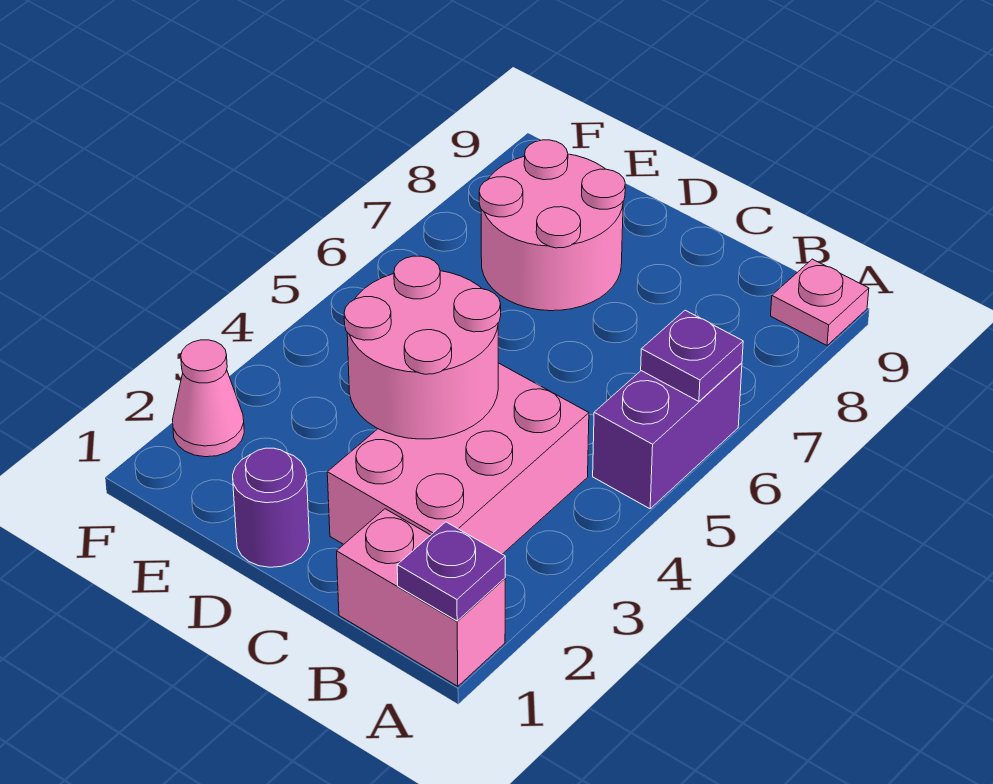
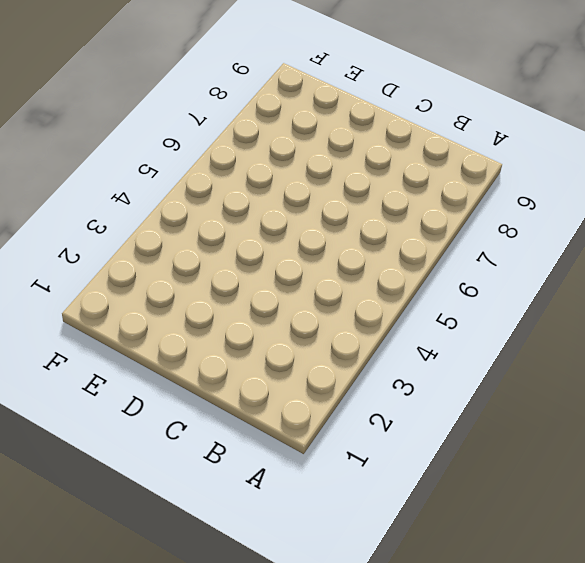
none -> pink brick A1:B1 level 1
none -> purple brick A5:A6 level 1

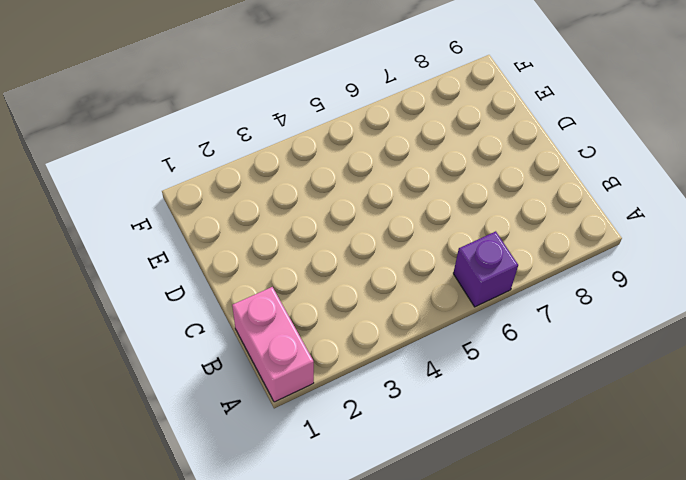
purple brick A6 level 1 -> purple brick A5:A6 level 1
none -> pink plate A9 level 1
none -> pink brick B2:C4 level 1

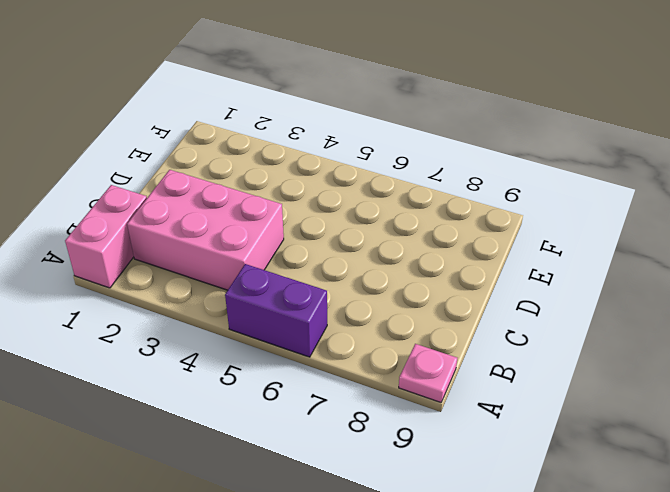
none -> purple round brick D1 level 1
none -> pink round brick D7:E8 level 1

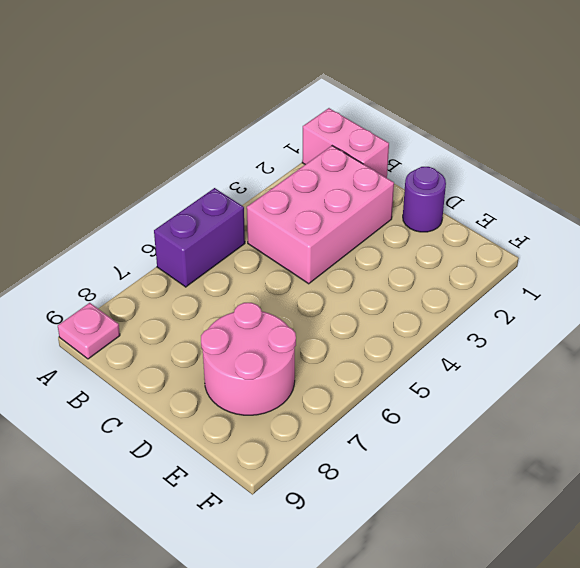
none -> pink cone F2 level 1
none -> purple plate A1 level 2

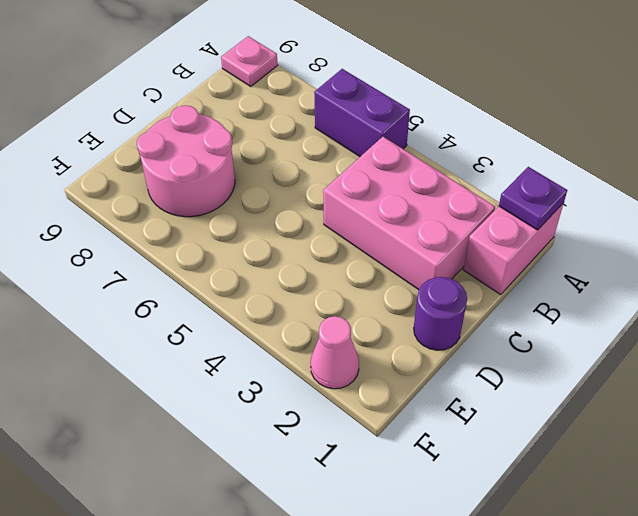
none -> purple plate A6 level 2
none -> pink round brick C3:D4 level 2

